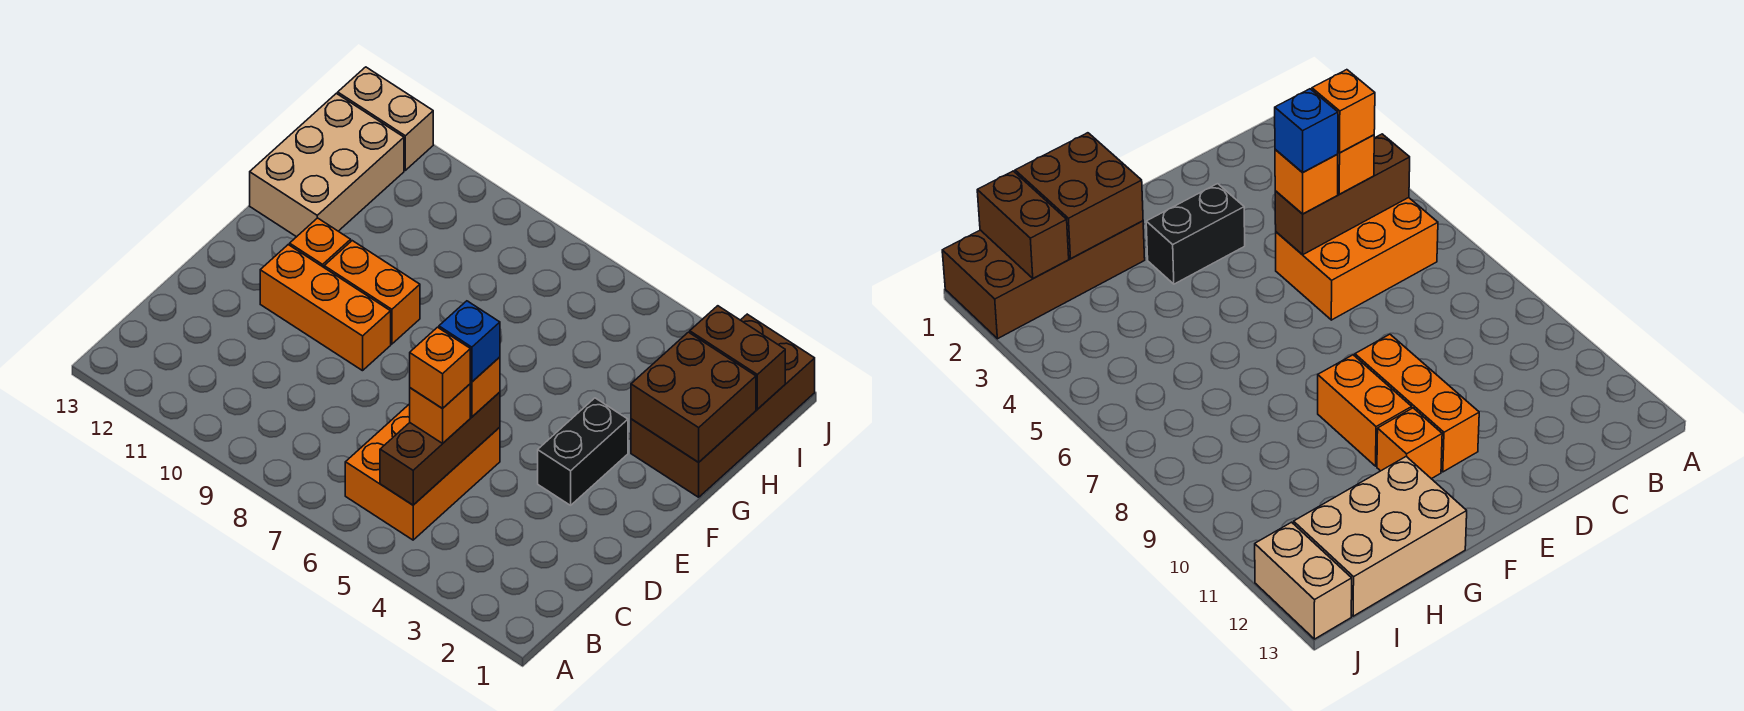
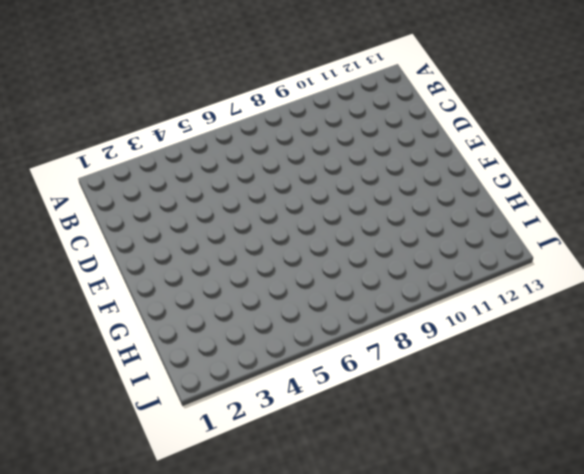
none -> orange brick B5:D6 level 1
none -> black brick E3:F3 level 1
none -> orange brick E9:E11 level 1

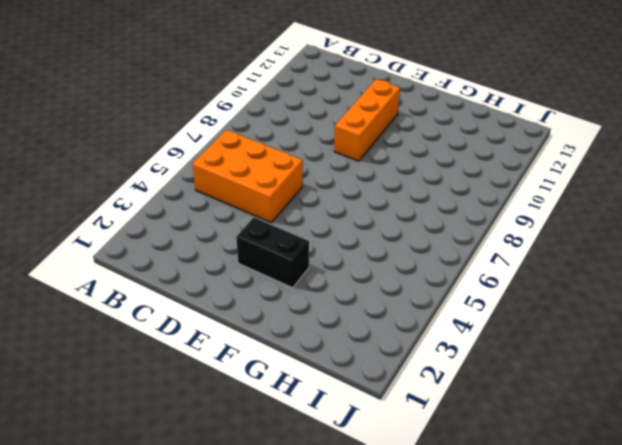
none -> orange brick F9:F10 level 1
none -> orange brick F11 level 1
none -> brown brick G1:J2 level 1

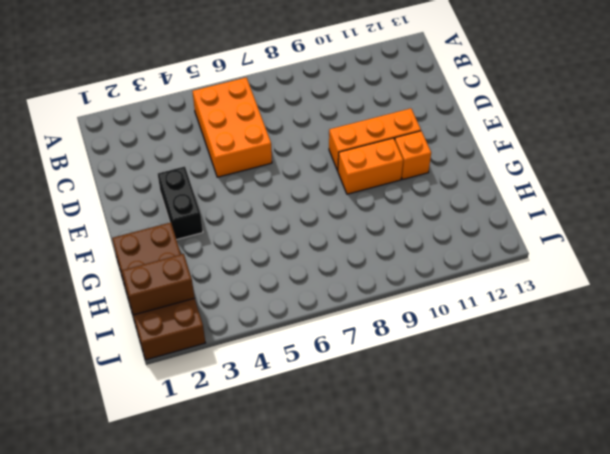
none -> tan brick G12:I13 level 1
none -> tan brick J12:J13 level 1
none -> brown brick B5:D5 level 2

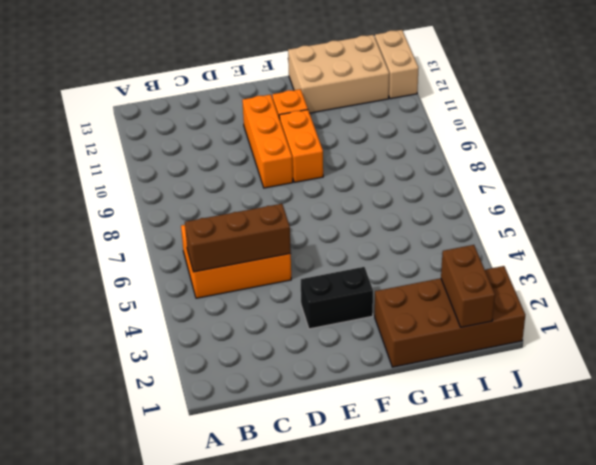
none -> brown brick G1:H2 level 2
none -> orange brick C5 level 3
none -> orange brick D5 level 3

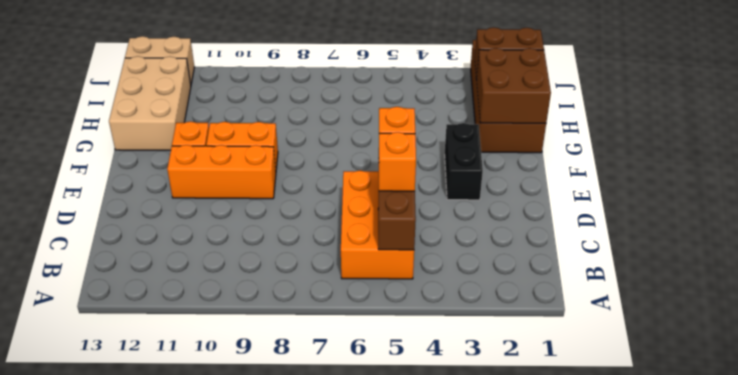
none -> orange brick C5 level 4
none -> blue brick D5 level 4

